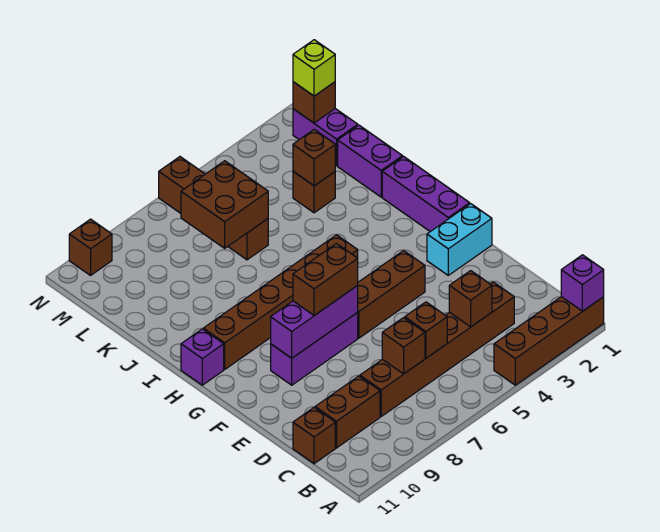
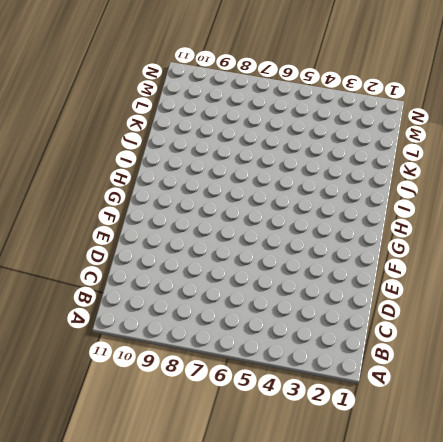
none -> brown brick A1:A4 level 1
none -> brown brick C3:C8 level 1
none -> brown brick C9:C10 level 1

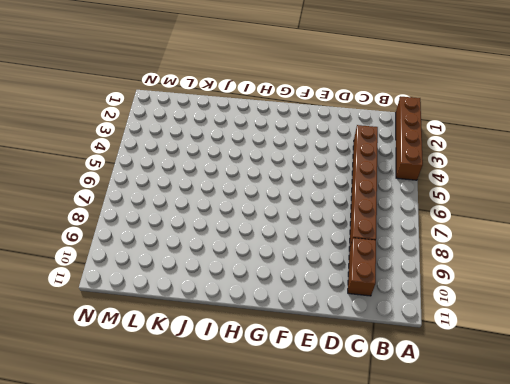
none -> brown brick C11 level 1
none -> cyan brick F1:F2 level 1
none -> brown brick F4:F6 level 1

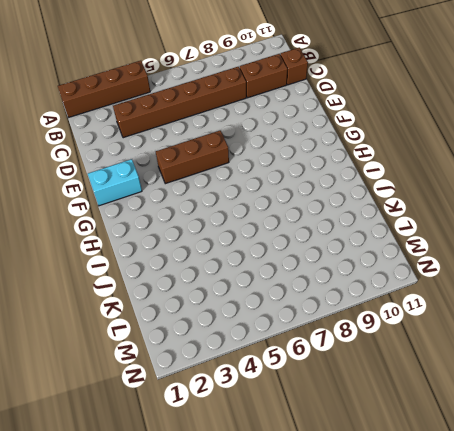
none -> purple brick F7:F9 level 1
none -> purple brick G1:I1 level 1
none -> brown brick H5:H10 level 1

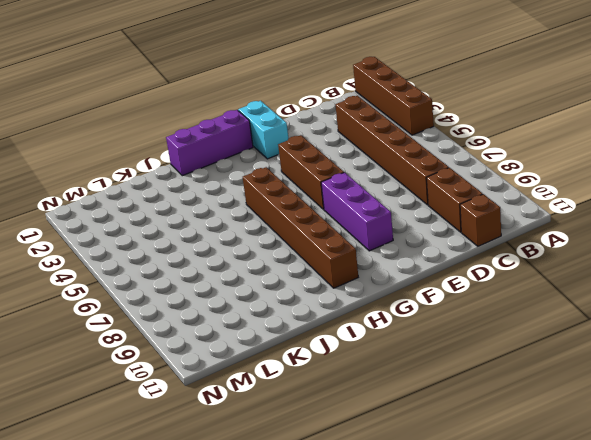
none -> purple brick H11 level 1
none -> purple brick J1:K1 level 1
none -> brown brick K3 level 1

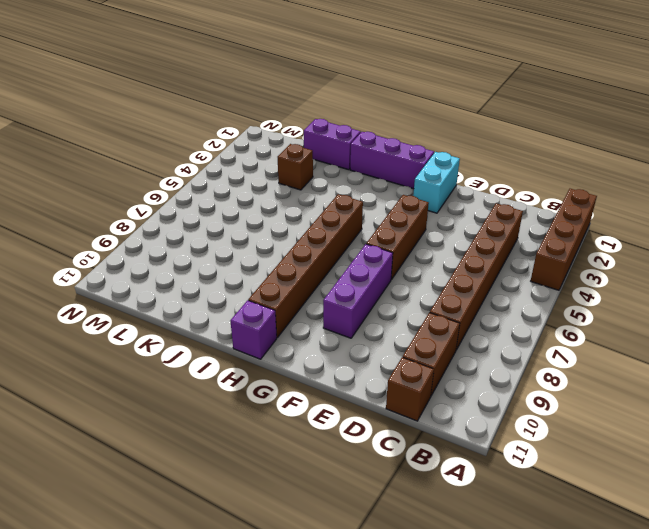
none -> brown brick K6:N6 level 1
none -> purple brick L1:M1 level 1
none -> brown brick N10 level 1

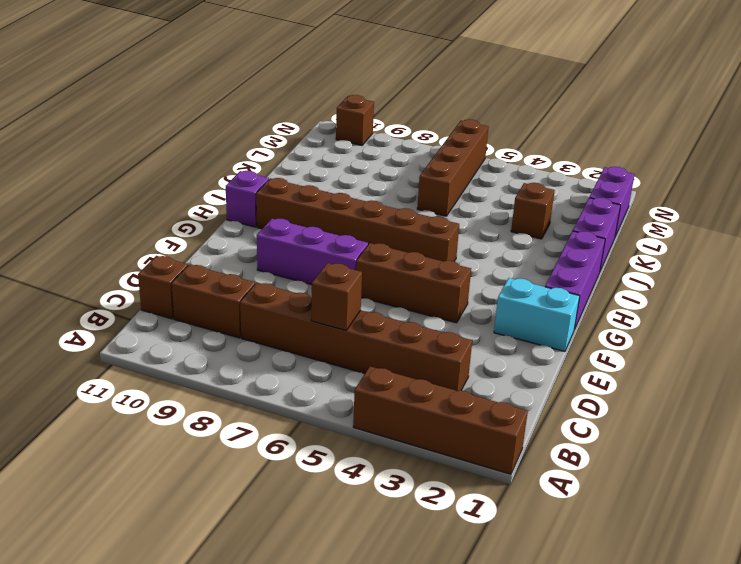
none -> purple brick A1 level 2
none -> brown brick C4 level 2
none -> brown brick C7 level 2

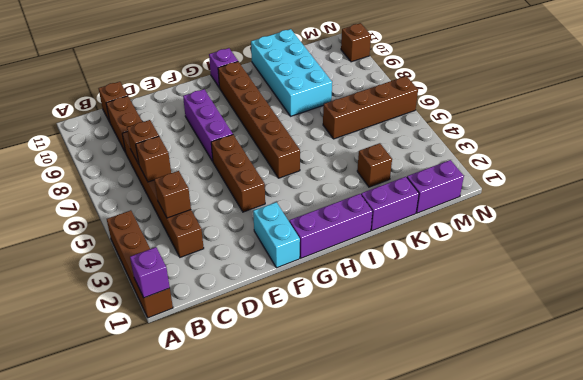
cyan brick J8:K11 level 1 -> none
none -> purple brick F7:F9 level 2
none -> brown brick K3 level 2
none -> brown brick K6:L7 level 2

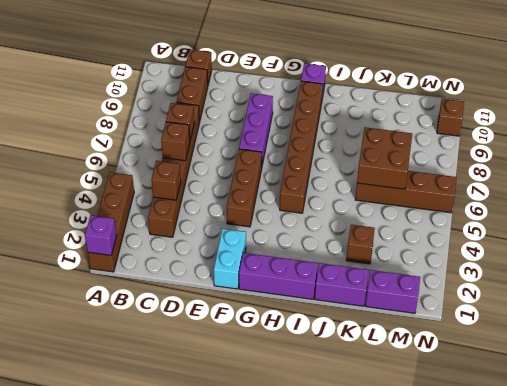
none -> purple brick F7:F9 level 2
none -> brown brick K3 level 2
none -> brown brick M1 level 2

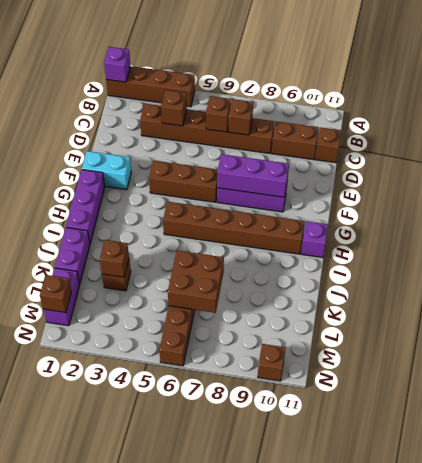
none -> brown brick F7:F8 level 3
none -> lime brick M1 level 3

